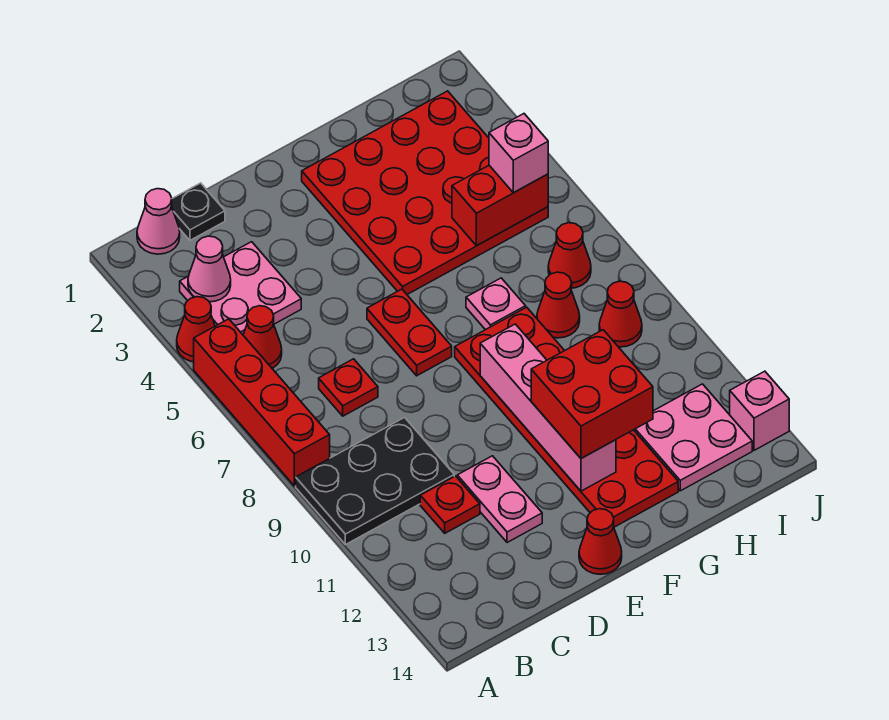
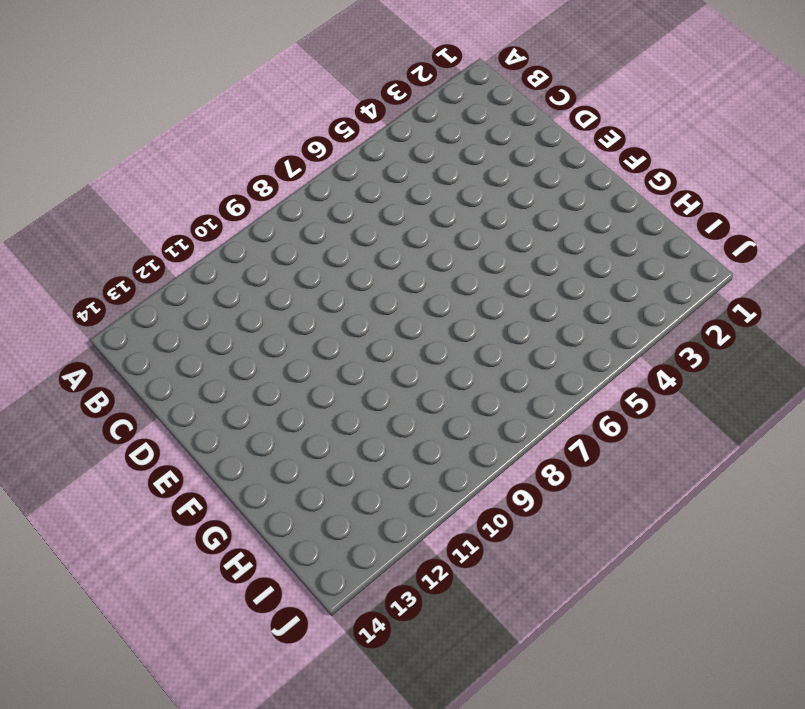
none -> red cone A4 level 1
none -> red brick A5:A8 level 1
none -> black plate A9:C10 level 1

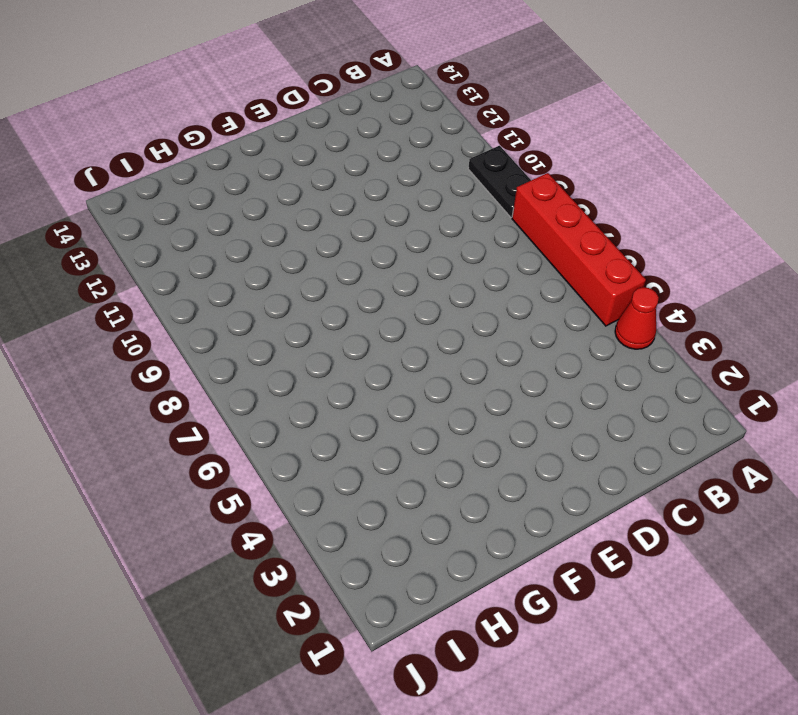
black plate A9:A10 level 1 -> black plate A9:C10 level 1
none -> pink cone B1 level 1
none -> pink plate B3:C4 level 1
none -> red cone B5 level 1

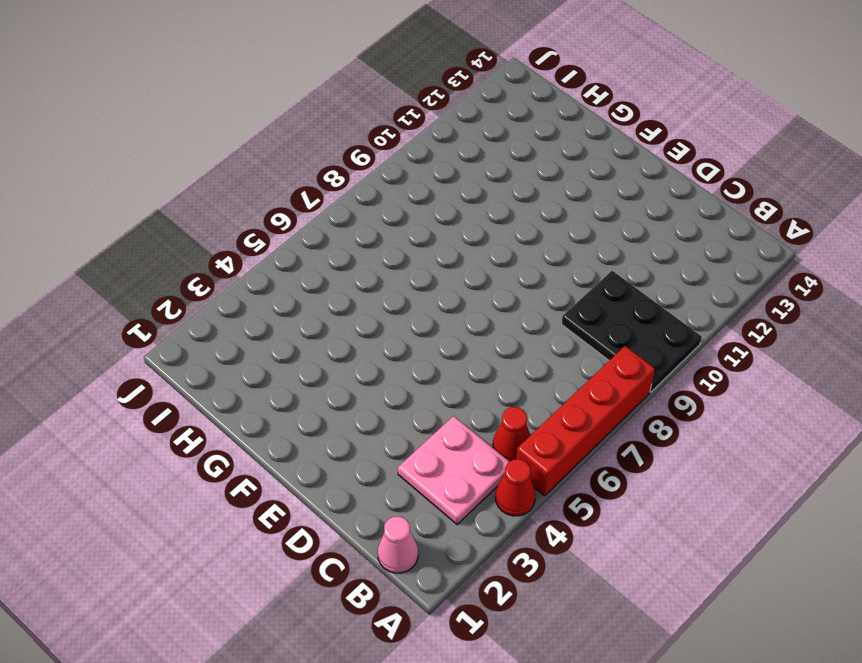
none -> black plate C1 level 1
none -> red plate C7 level 1
none -> red plate C11 level 1

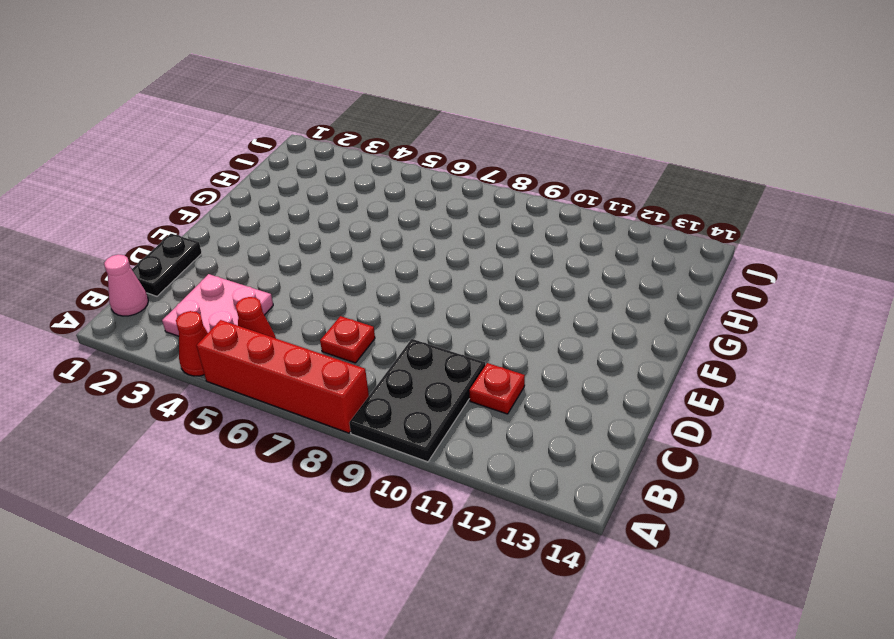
black plate C1:D1 level 1 -> black plate C1 level 1
none -> pink plate D11:D12 level 1
none -> red plate E6:E7 level 1
none -> red cone E14 level 1

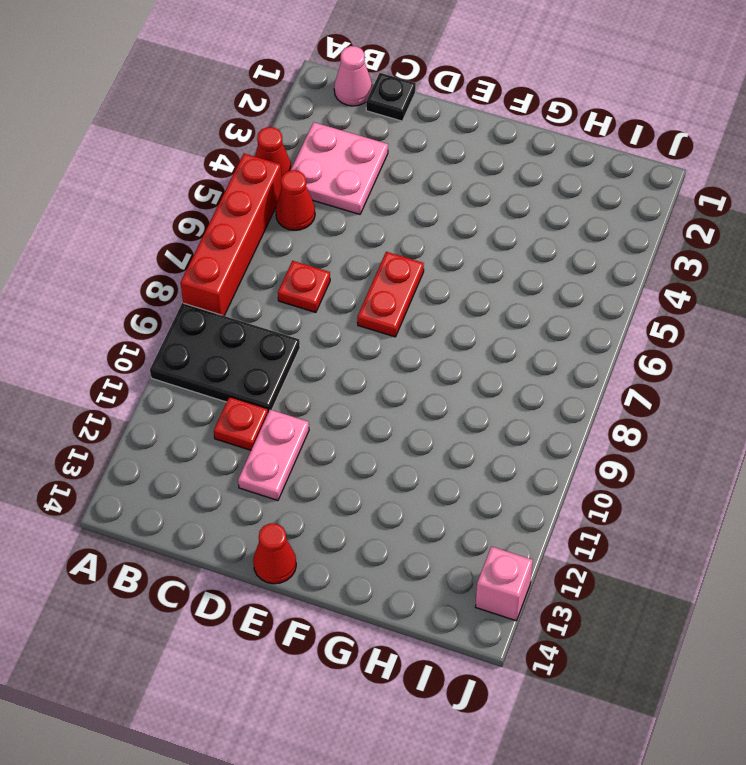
none -> red plate F2:I5 level 1
none -> red plate F8:G13 level 1
none -> pink plate G7 level 1

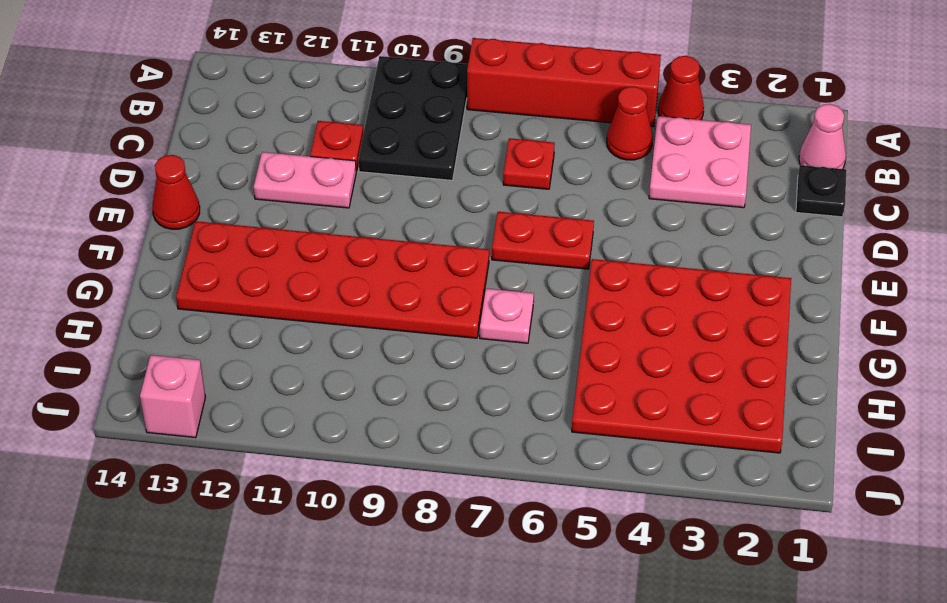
none -> red cone H8 level 1
none -> pink plate H12:I13 level 1
none -> red cone I7 level 1

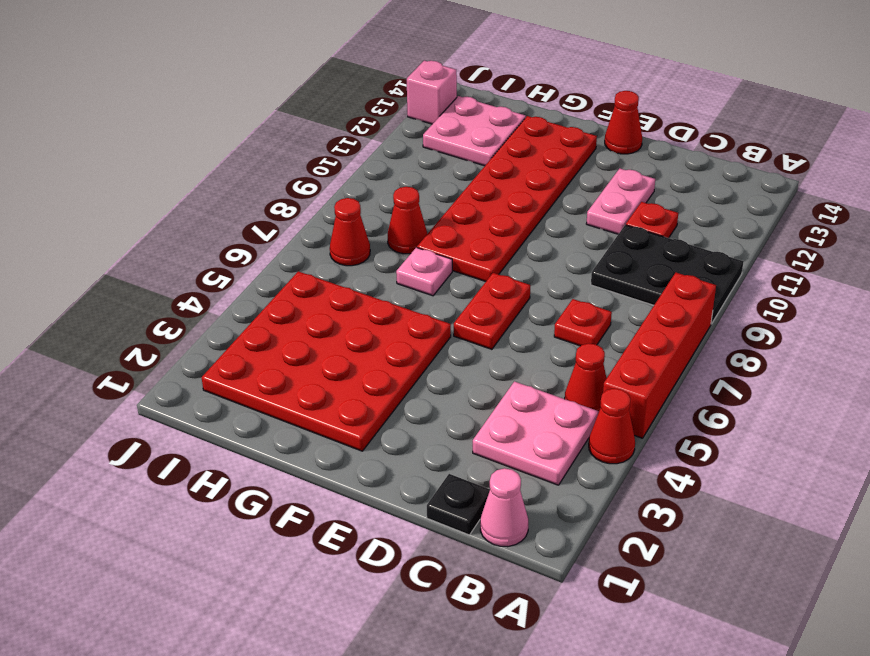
none -> red cone I9 level 1
none -> pink cone B3 level 2
none -> pink brick F9:F12 level 2

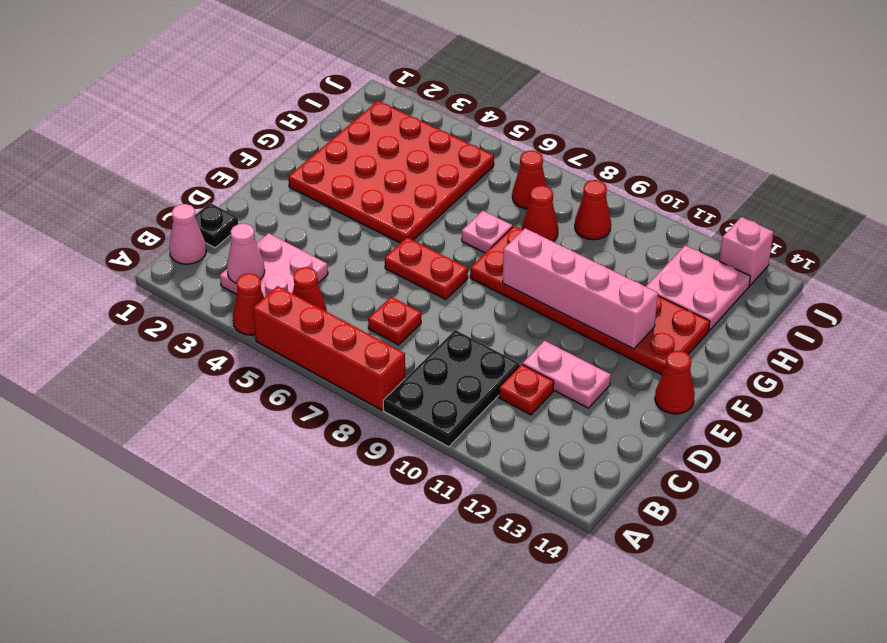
none -> red brick H5:I5 level 2
none -> red brick F11:G12 level 3
none -> pink brick I5 level 3

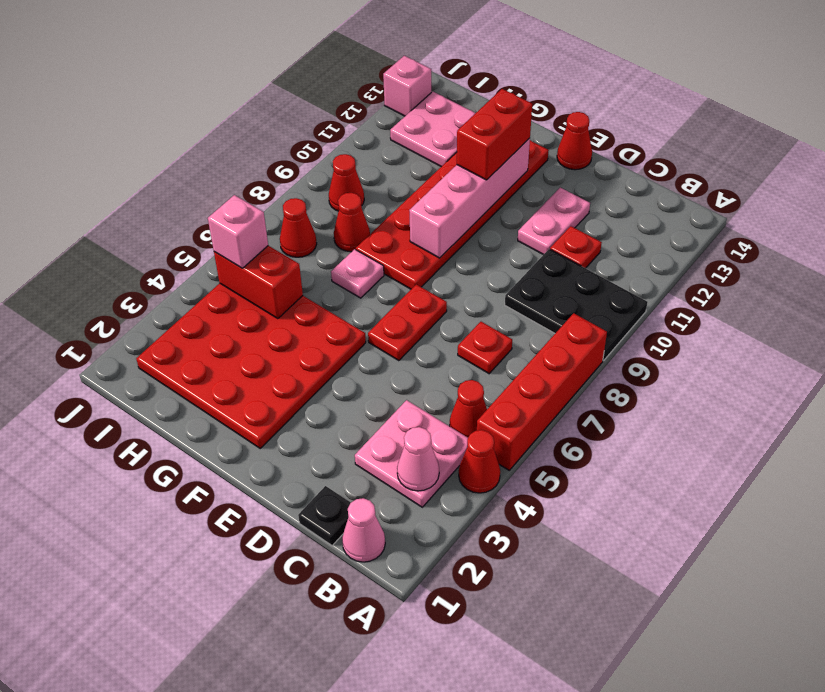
red brick F11:F12 level 3 -> red brick F11:G12 level 3

